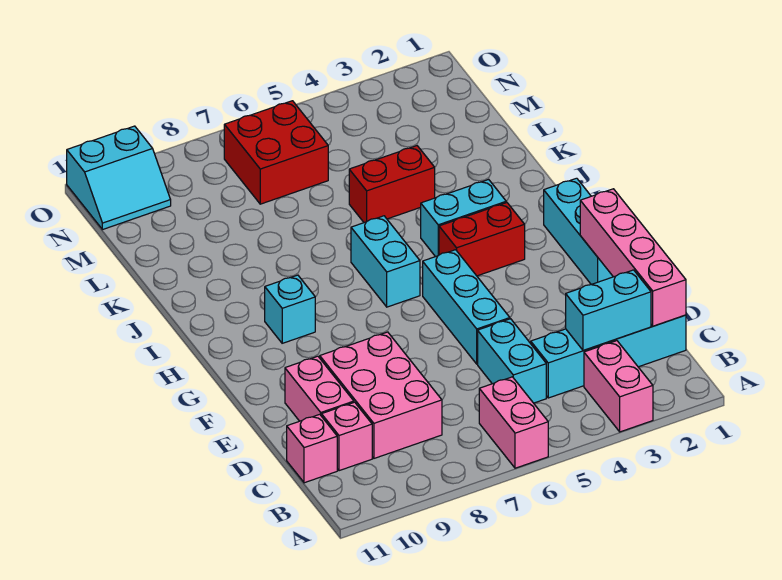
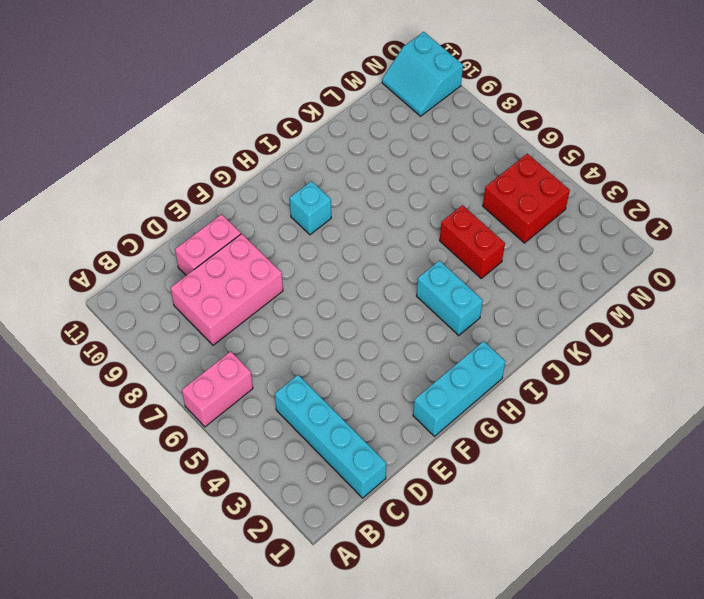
red brick M4:N5 level 1 -> red brick M6:N7 level 1
none -> pink brick A3:B3 level 1
none -> cyan brick C5:D5 level 1
none -> pink brick C10 level 1

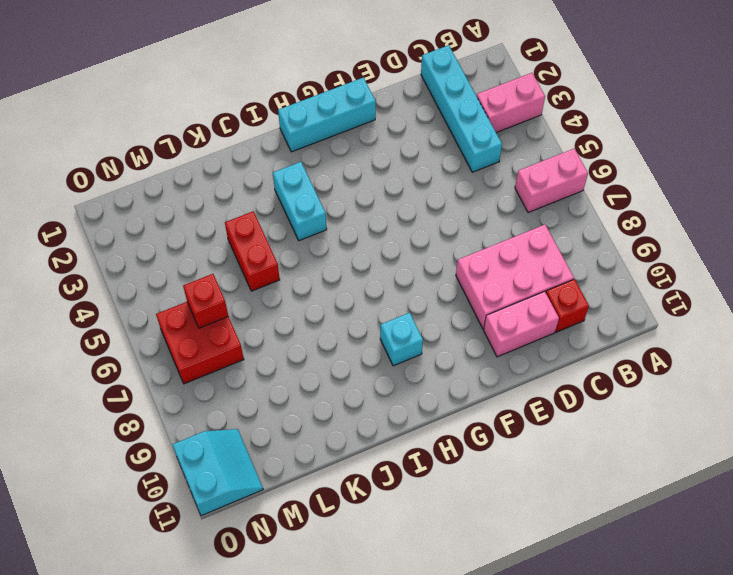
red brick C10 level 1 -> pink brick C10 level 1
red brick M6 level 2 -> none
none -> cyan brick C5:D5 level 1
none -> pink brick C11 level 1
none -> cyan brick E5:G5 level 1

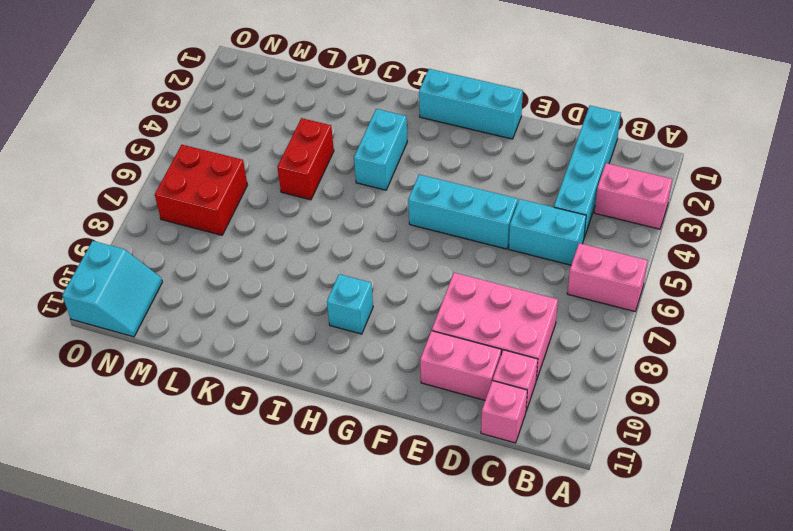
none -> red brick H3:H4 level 1
none -> cyan brick H6:I6 level 1
none -> pink brick C1:F1 level 2

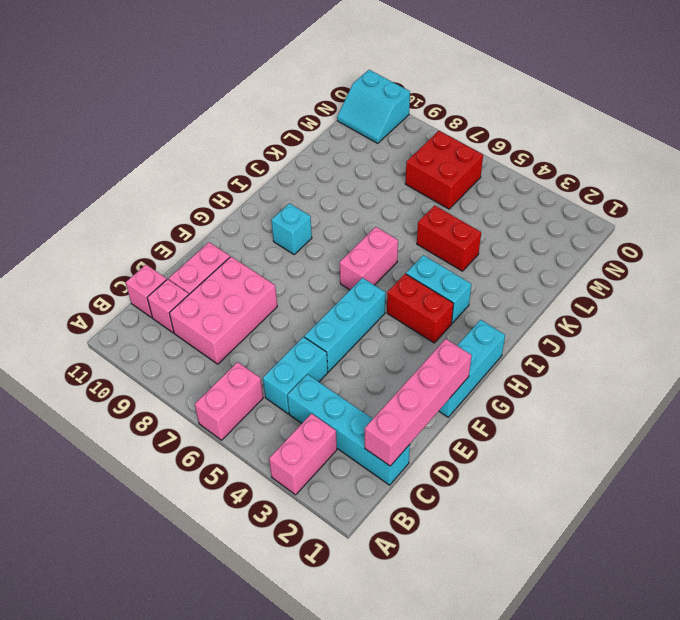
pink brick H6:I6 level 1 -> cyan brick H6:I6 level 1
none -> cyan brick C2:C3 level 2

